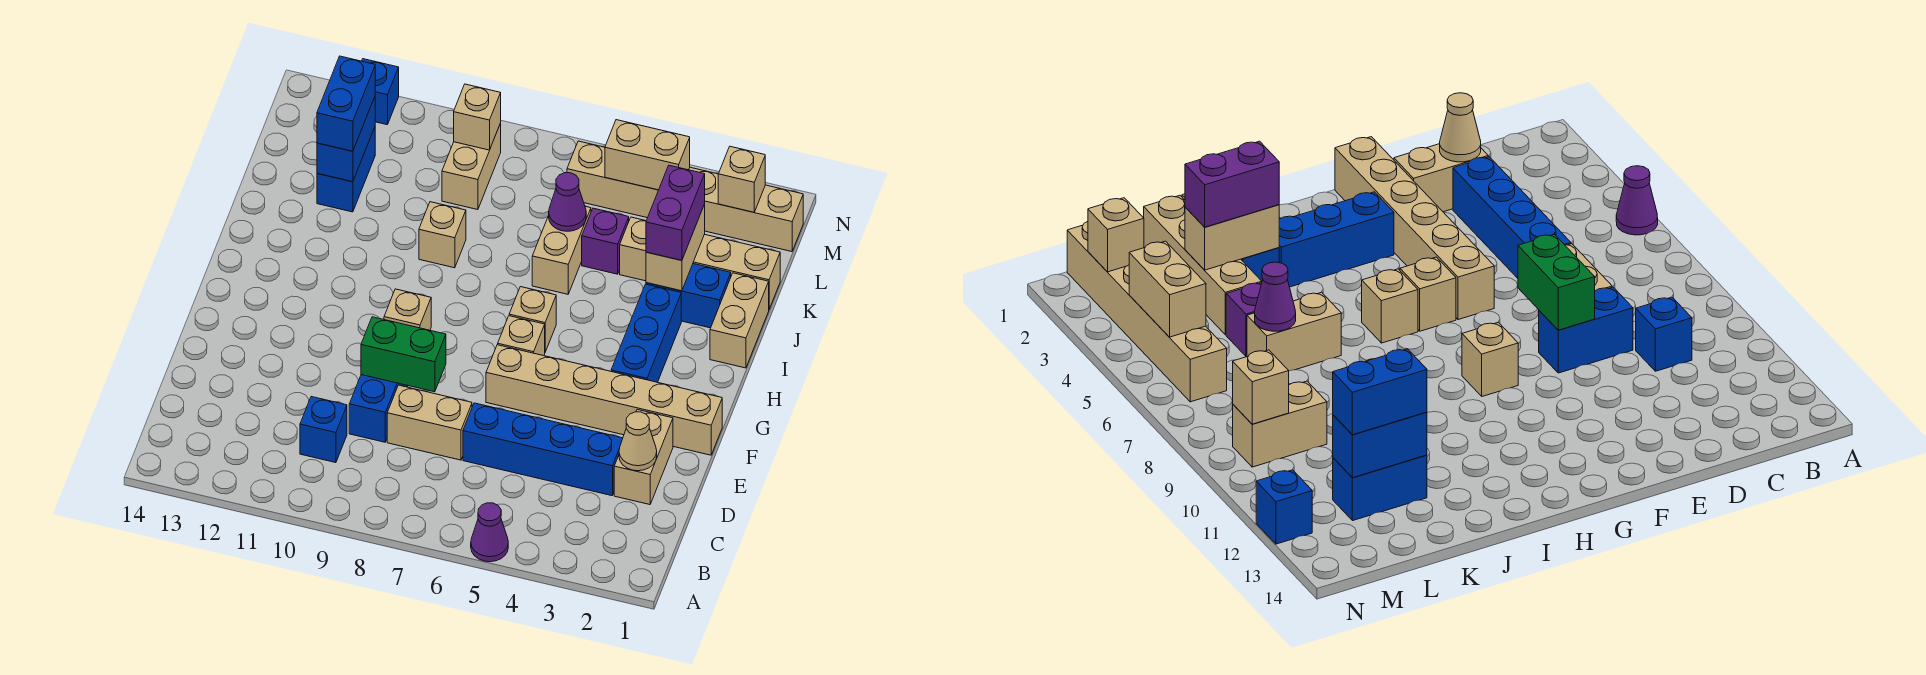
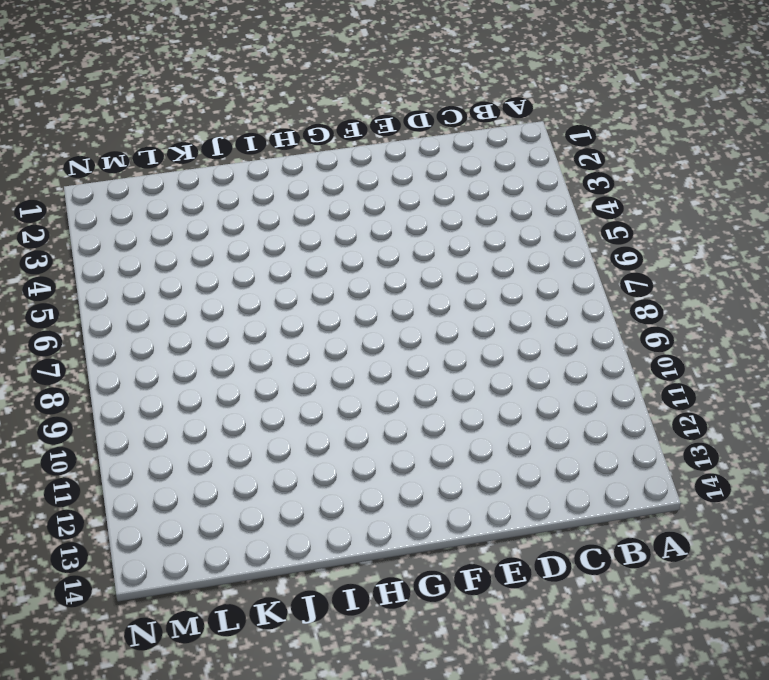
none -> purple cone A5 level 1
none -> blue brick C10 level 1
none -> tan brick D2:E2 level 1
none -> blue brick D3:D6 level 1

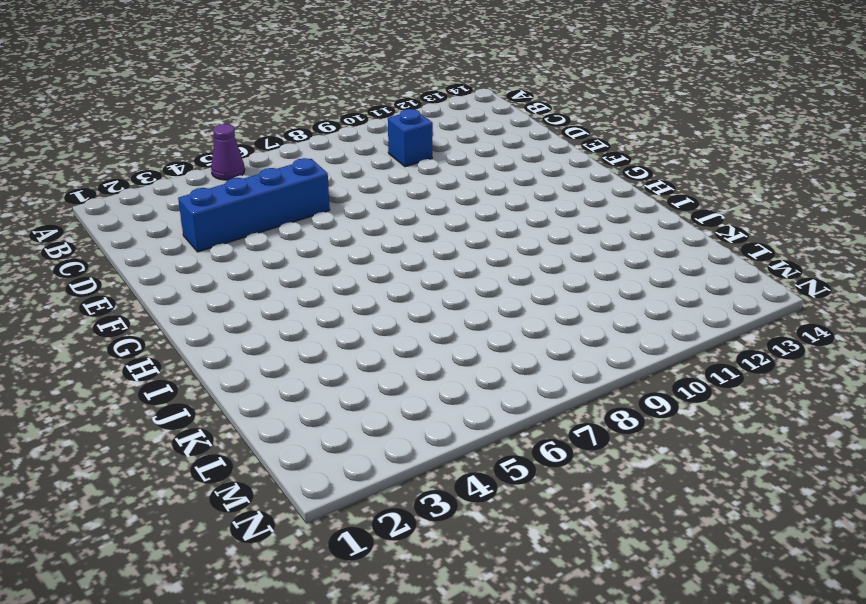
none -> tan brick D2:E2 level 1
none -> tan brick D7:D8 level 1
none -> blue brick D9:E9 level 1
none -> tan brick F1:F6 level 1

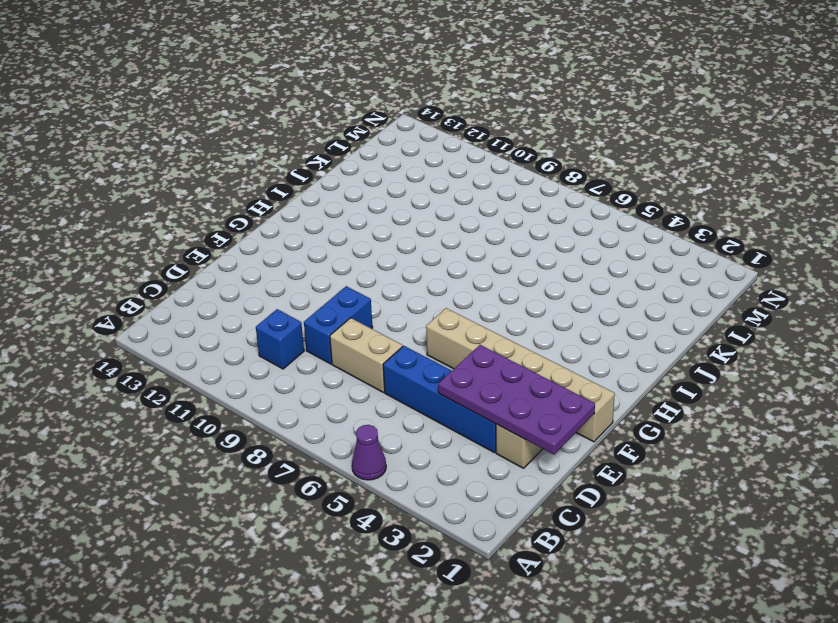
purple plate D1:E4 level 2 -> tan cone D2 level 2
none -> blue brick G3:I3 level 1
none -> tan brick G6 level 1
none -> tan brick G9 level 1
none -> tan brick H6 level 1

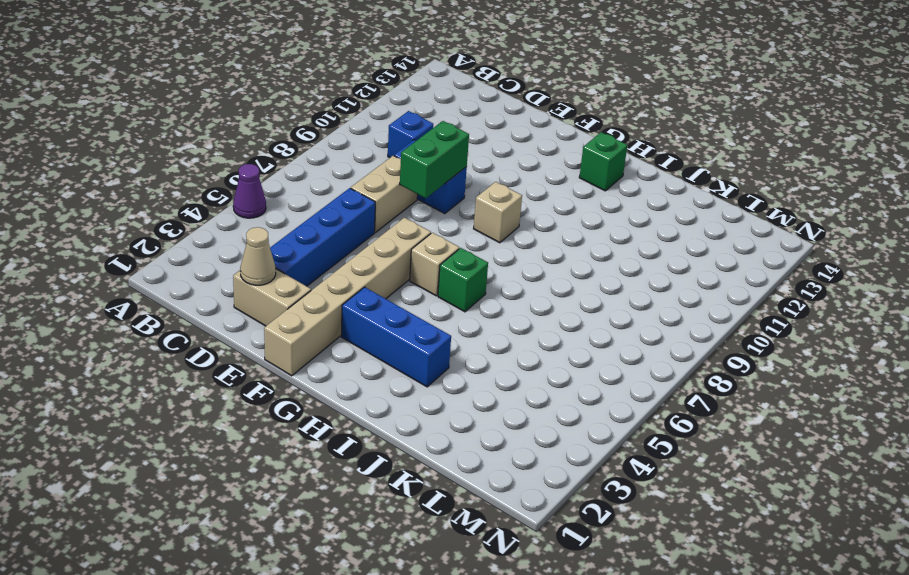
green brick H6 level 1 -> tan brick H6 level 1
green brick H13 level 1 -> none
none -> tan brick I1:J1 level 1
none -> blue brick J2:J3 level 1
none -> tan brick J6:K6 level 1
none -> tan brick J9 level 1

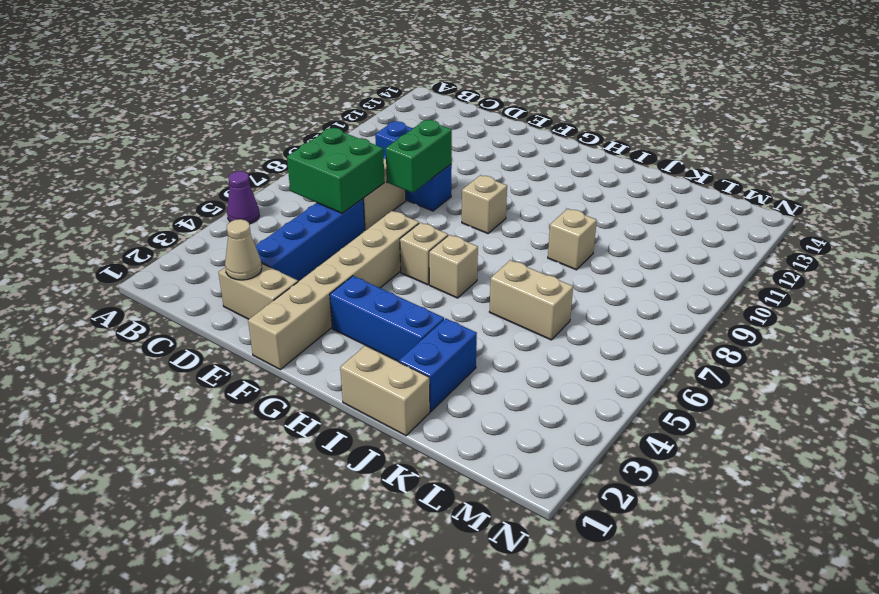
green brick C6:D7 level 2 -> none
none -> tan brick K1:K4 level 1
none -> purple brick K5 level 1
none -> blue brick K12:L12 level 1
none -> tan brick L9:M9 level 1

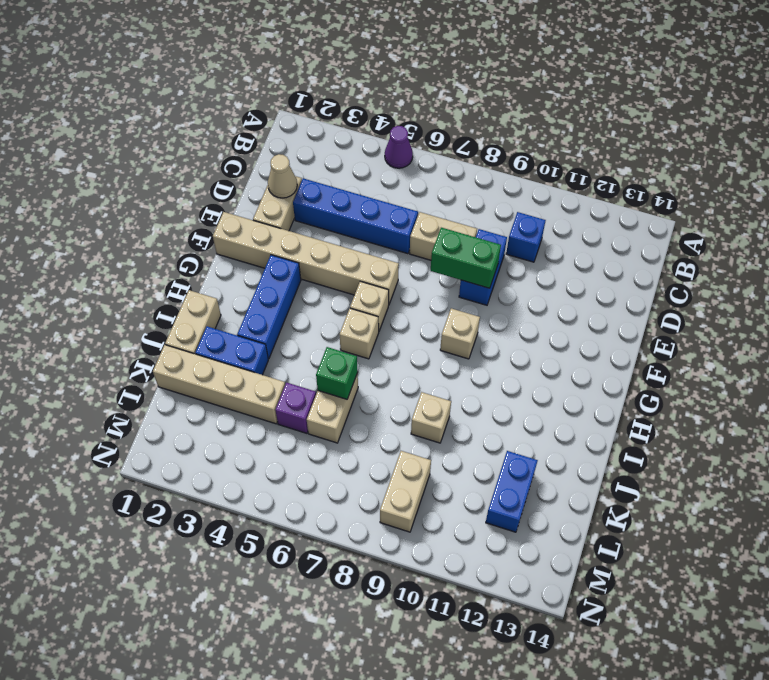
green brick J6 level 2 -> none
none -> tan brick M1:M6 level 1
none -> blue brick N12 level 1
none -> tan brick J3:K3 level 2
none -> purple cone K6 level 2

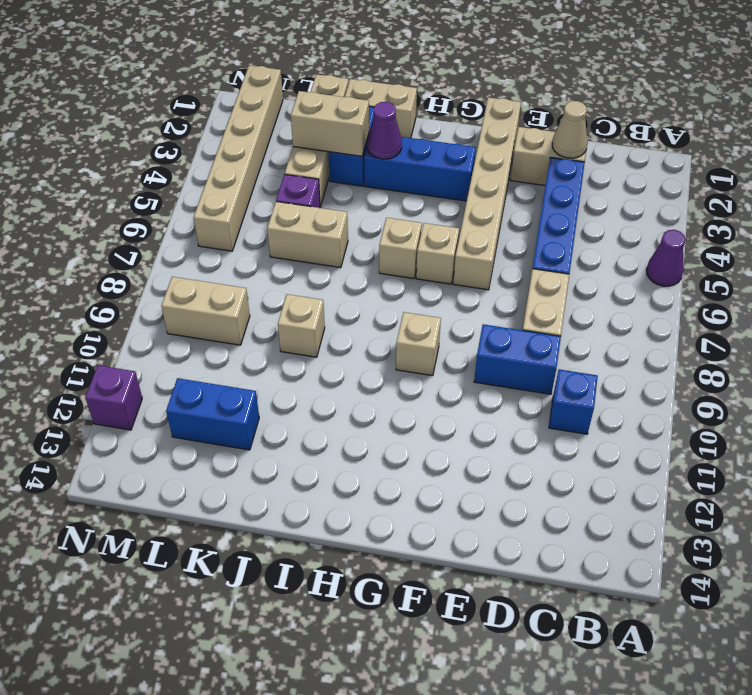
purple cone I3 level 2 -> purple cone K6 level 2
purple brick N12 level 1 -> blue brick N12 level 1
none -> green brick E8:E9 level 2
none -> blue brick K12:L12 level 2
none -> tan brick M2 level 2
none -> tan brick M4:M5 level 2

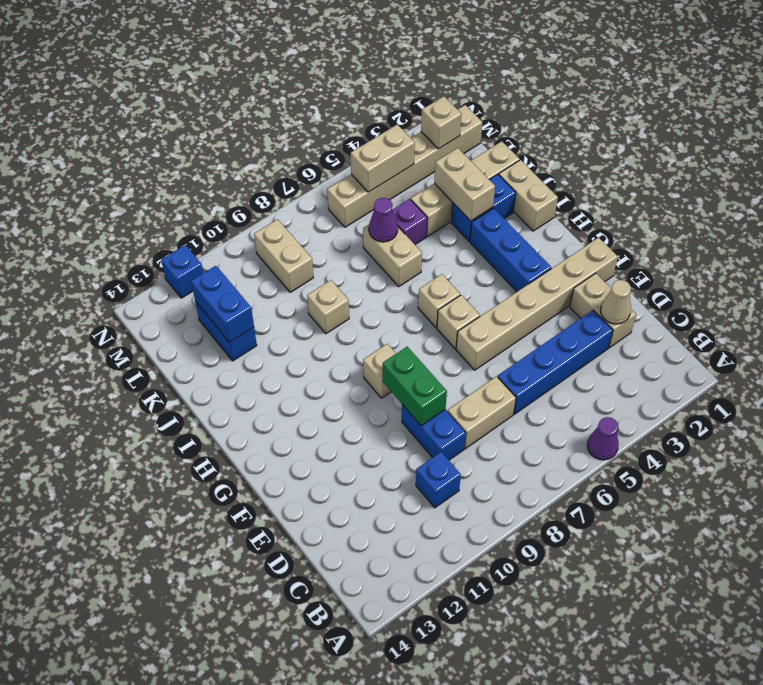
green brick E9:F9 level 2 -> green brick E8:E9 level 2
none -> tan brick M9 level 2
none -> purple brick J3:K3 level 3
none -> blue brick K12:L12 level 3

